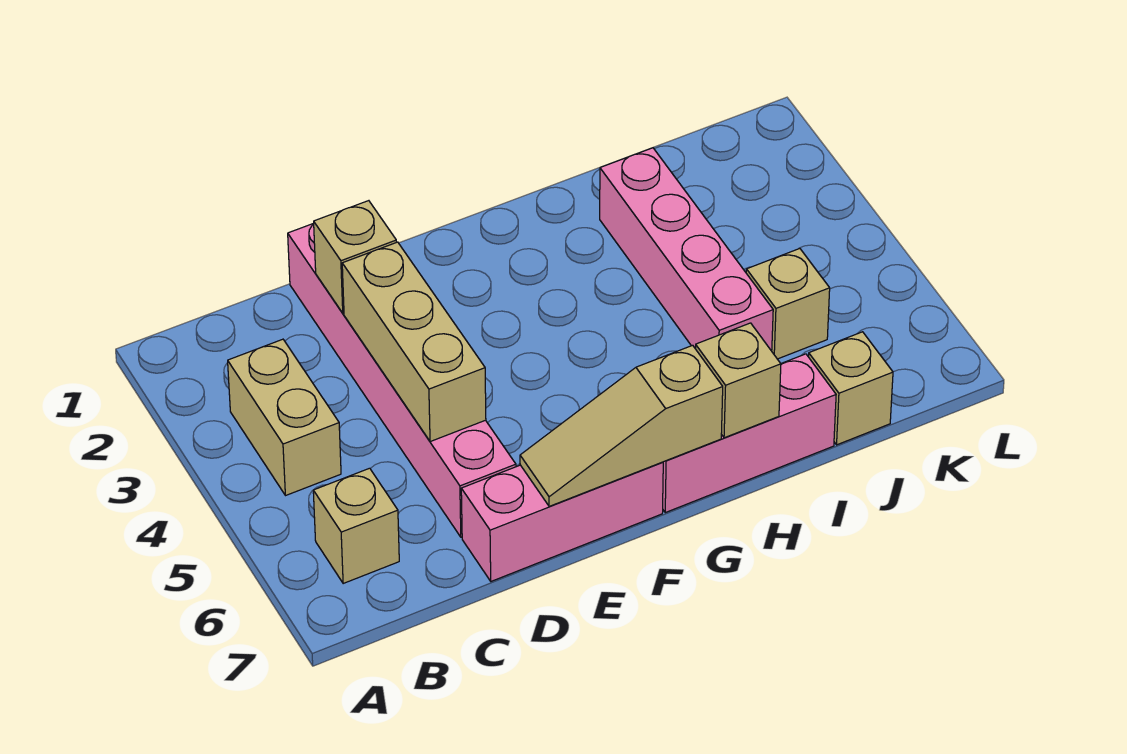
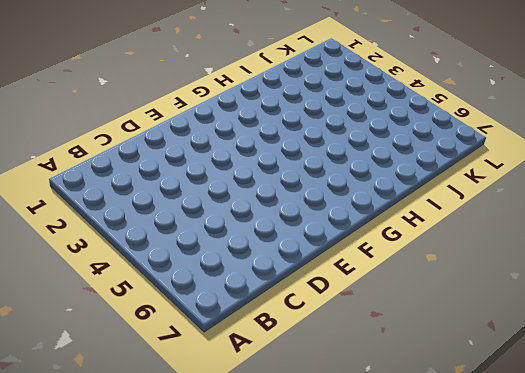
none -> tan brick B3:B4 level 1
none -> tan brick B6 level 1
none -> pink brick D1:D6 level 1

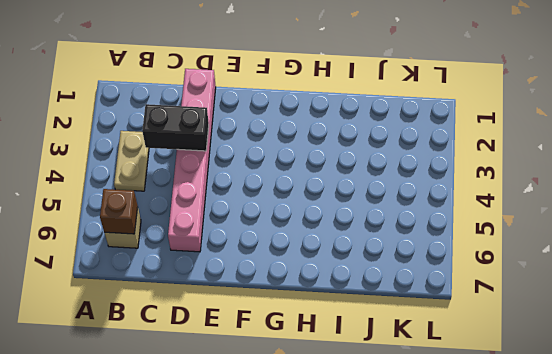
tan plate B3:B4 level 1 -> tan brick B3:B4 level 1
brown brick B6 level 2 -> none
black brick C3:D3 level 2 -> tan brick D3:D5 level 2
none -> pink brick D7:F7 level 1
none -> pink brick G7:I7 level 1
none -> pink brick I2:I5 level 1

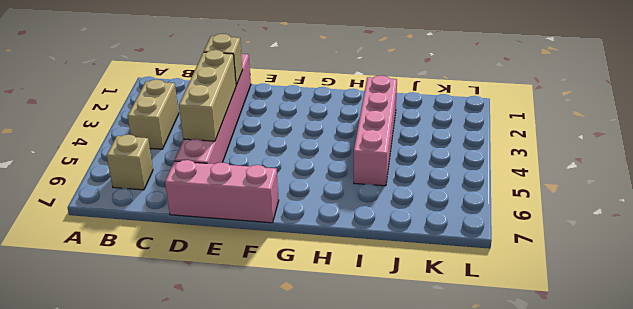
none -> pink brick G7:I7 level 1
none -> tan brick J5 level 1
none -> tan brick J7 level 1

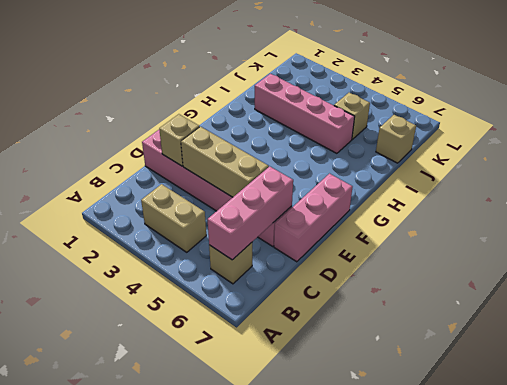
pink brick B6:D6 level 2 -> pink brick G7:I7 level 1
none -> tan slope E7:G7 level 2 top G
none -> tan brick H7 level 2

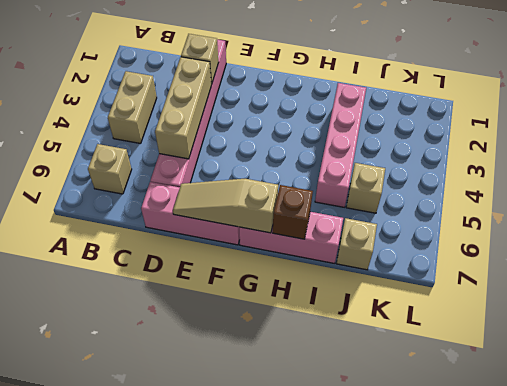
brown brick H7 level 2 -> tan brick H7 level 2

